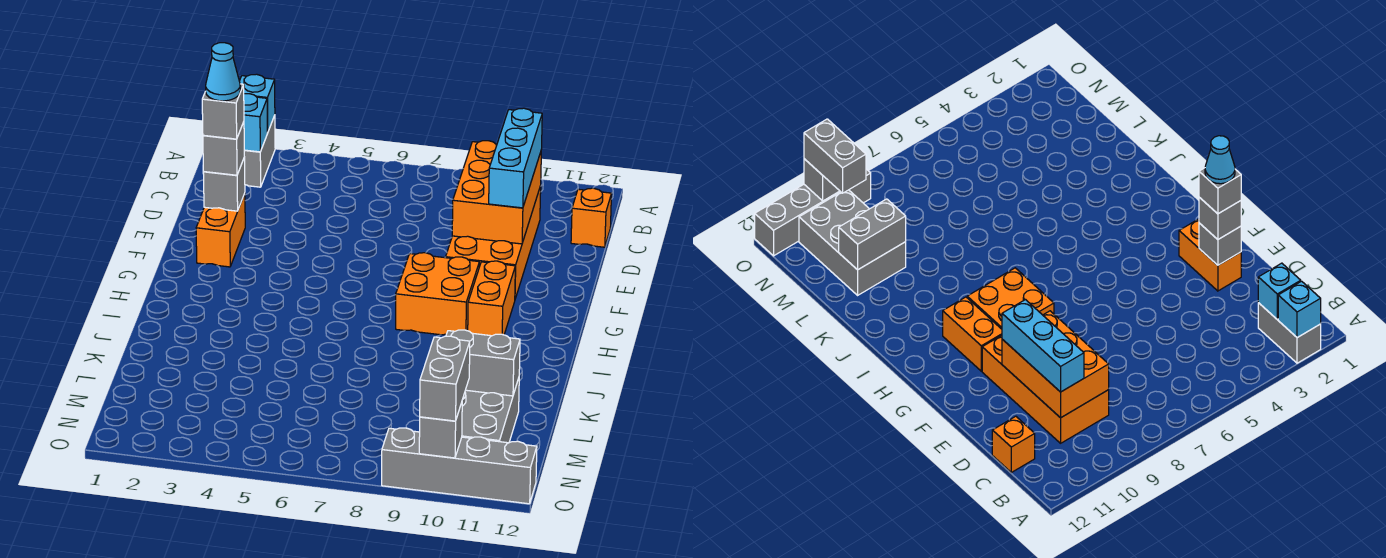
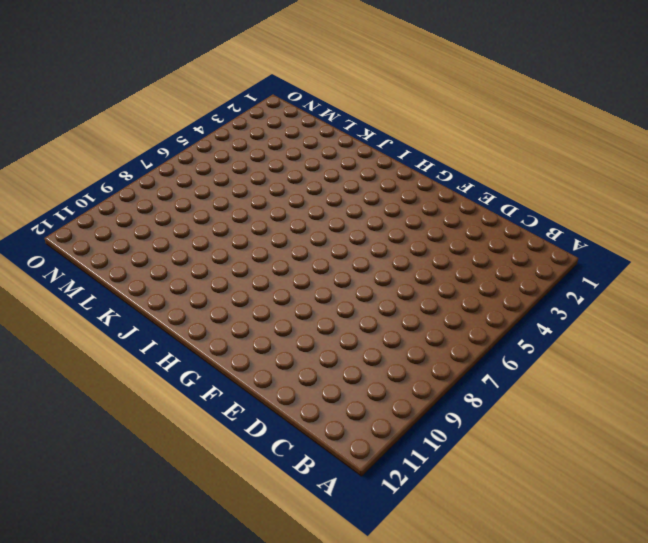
none -> grey brick A2:B2 level 1
none -> orange brick C9:F10 level 1
none -> orange brick C12 level 1

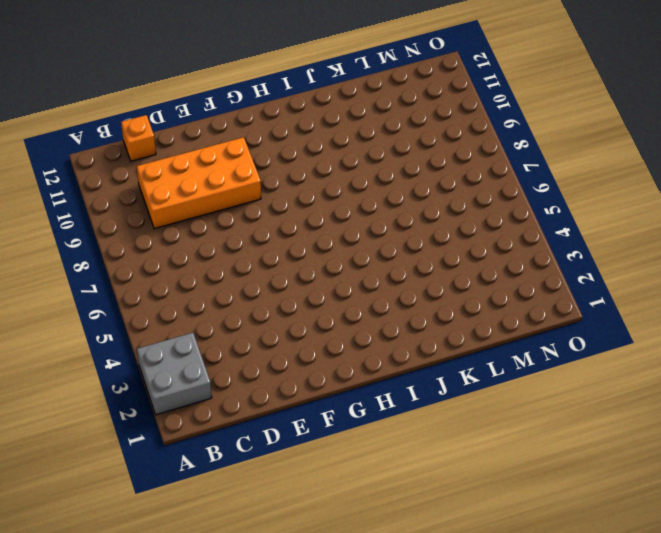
grey brick A2:B3 level 1 -> grey brick A2:B2 level 1
none -> orange brick E2:F2 level 1
none -> orange brick G8:H9 level 1
none -> orange brick G10:H10 level 1

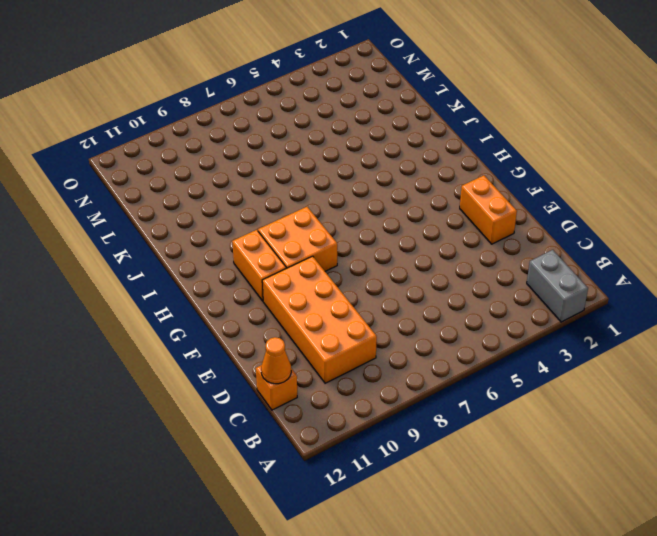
orange cone C12 level 2 -> none
none -> grey brick L10:N11 level 1
none -> grey brick O9:O12 level 1
none -> cyan brick A2 level 2

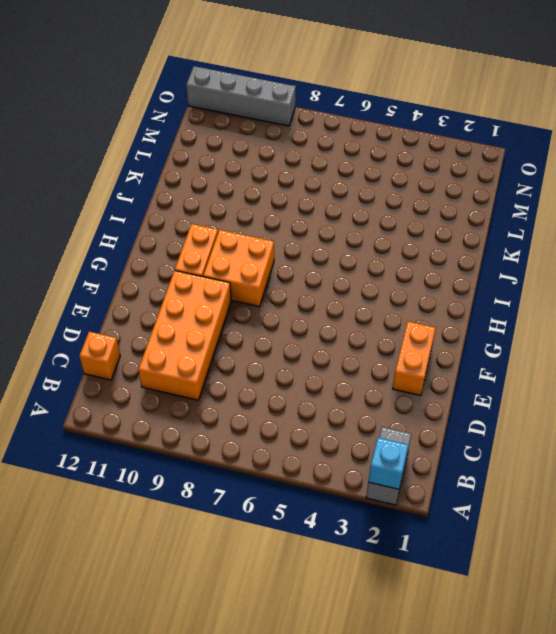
none -> grey brick L10:N11 level 1
none -> cyan brick B2 level 2
none -> orange brick C9:E10 level 2

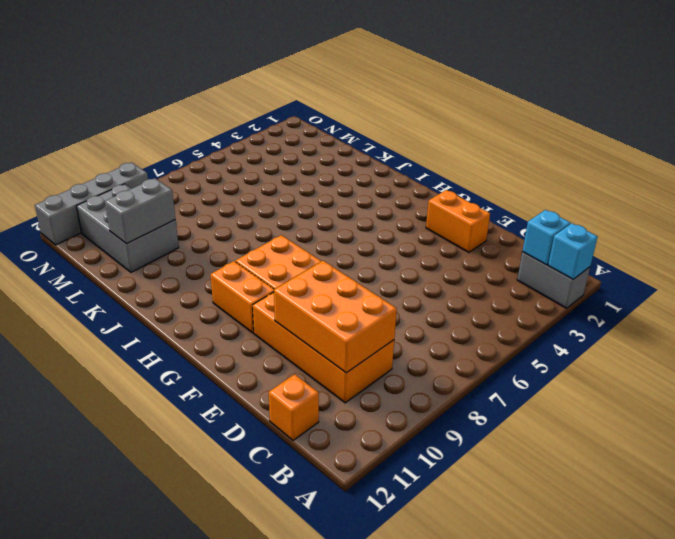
none -> grey brick E2 level 2
none -> grey brick O10 level 2
none -> cyan brick C10:E10 level 3

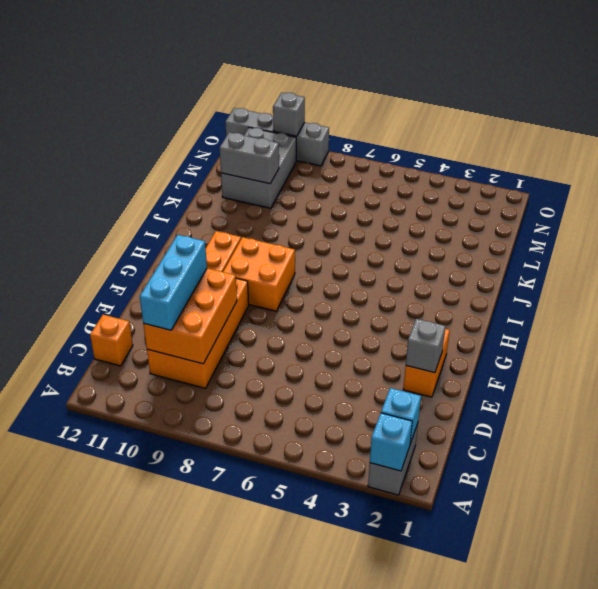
none -> grey brick E2 level 3
none -> grey brick N10:O10 level 3
none -> grey brick E2 level 4

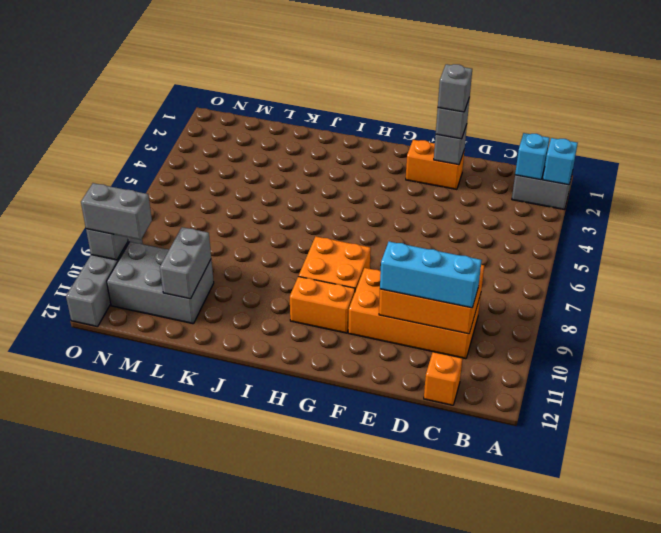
none -> cyan cone E2 level 5

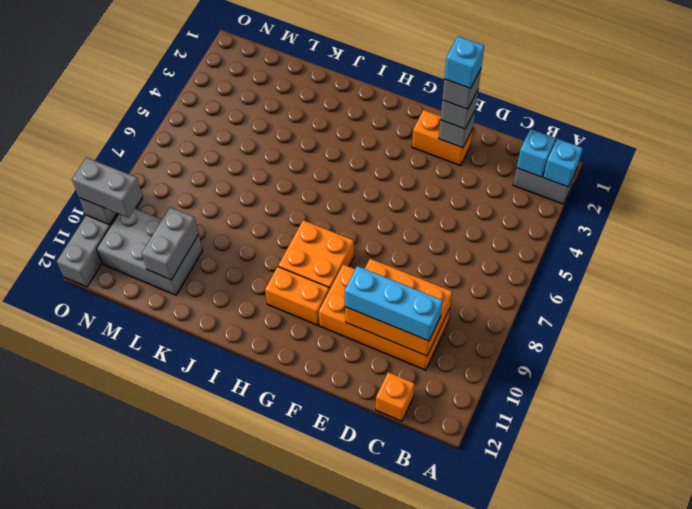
cyan brick E2 level 5 -> cyan cone E2 level 5

